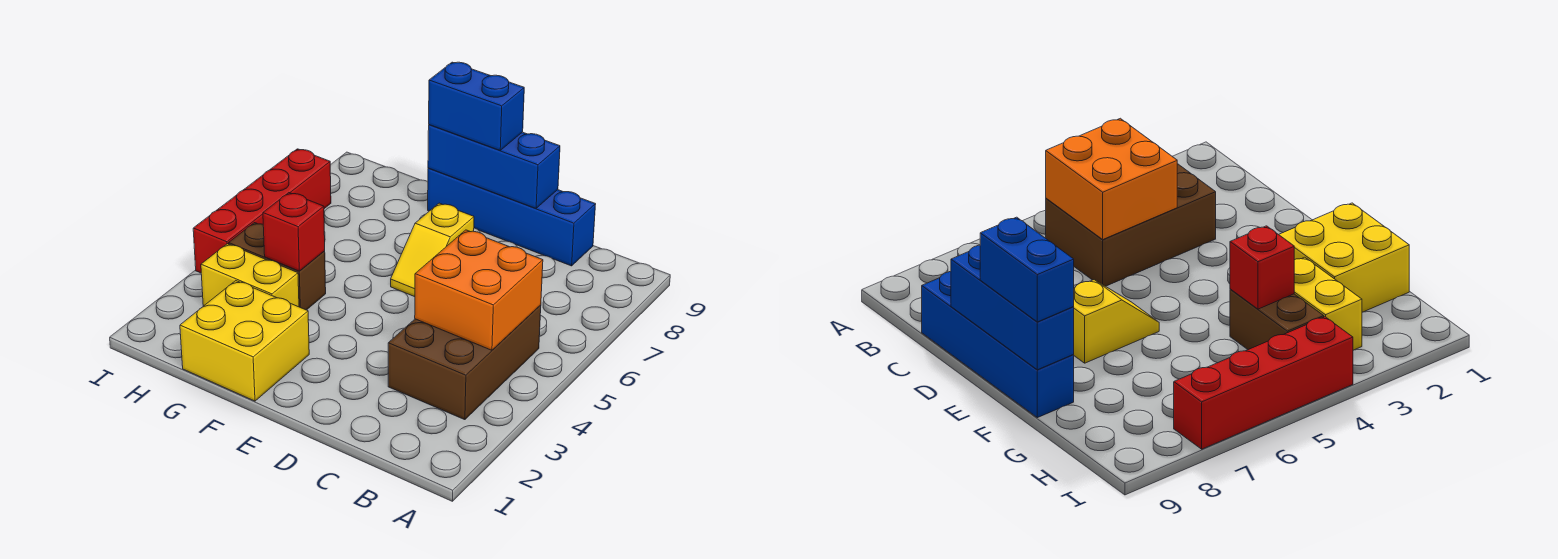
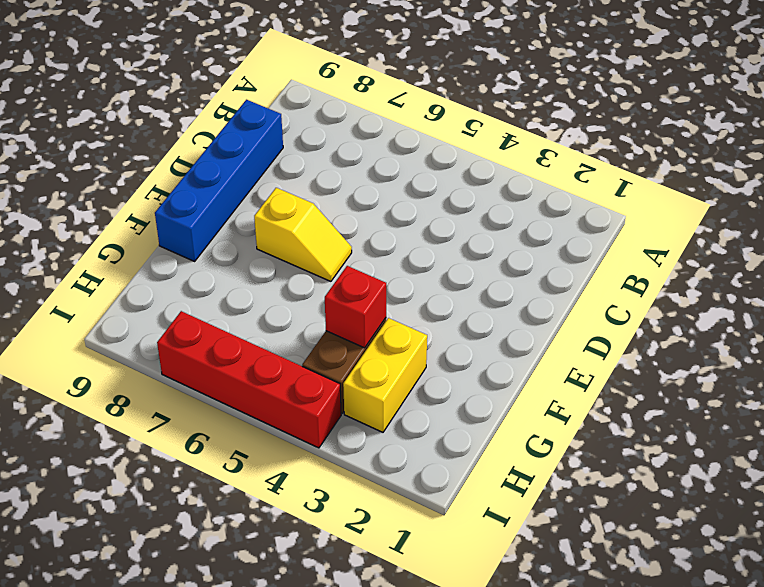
none -> brown brick B3:C5 level 1
none -> yellow brick F1:G2 level 1

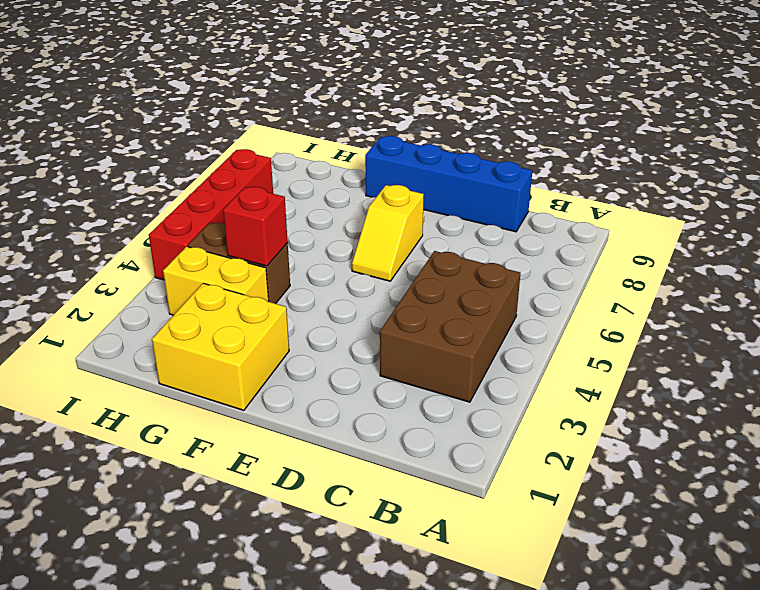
none -> orange brick B4:C5 level 2
none -> blue brick D9:F9 level 2

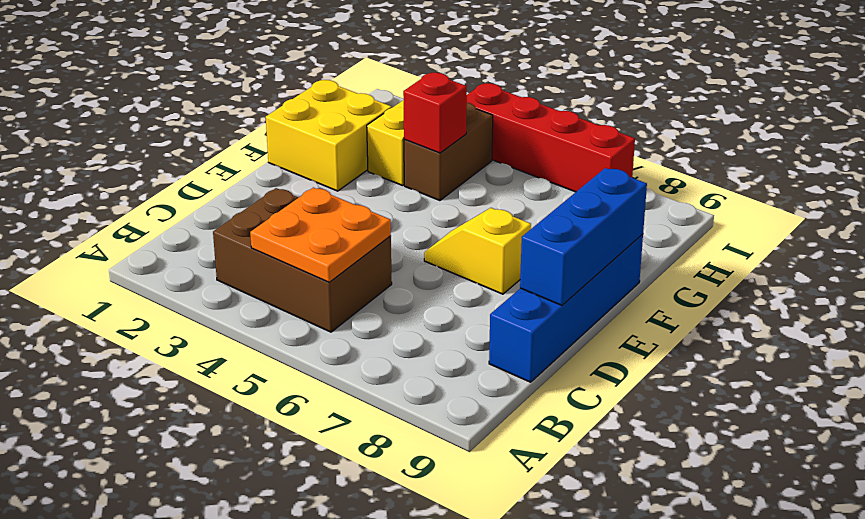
orange plate B4:C5 level 2 -> orange brick B4:C5 level 2
none -> blue brick E9:F9 level 3

